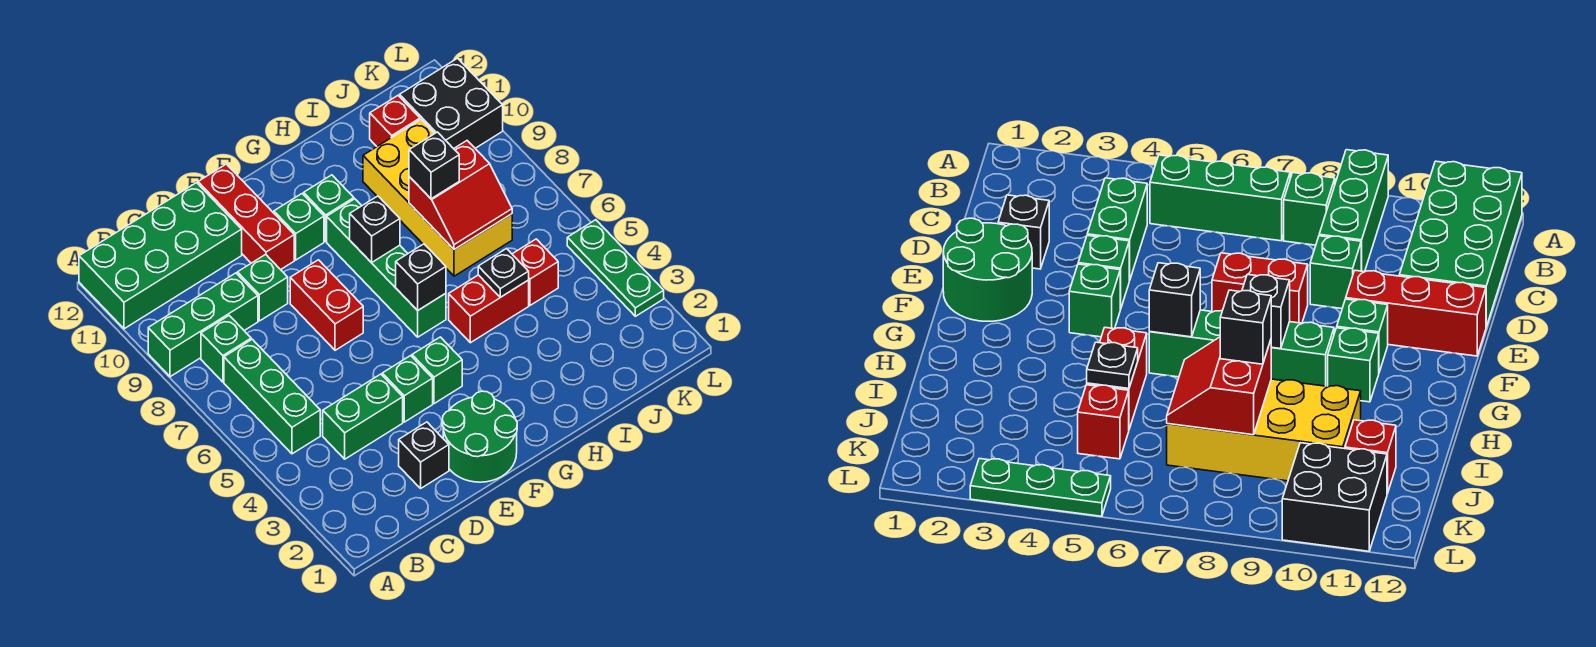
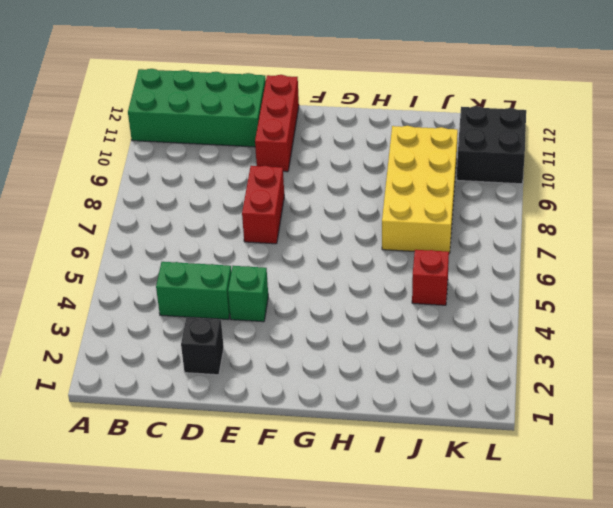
none -> green brick A9:C9 level 1
none -> green brick B5:B7 level 1
none -> green brick B8 level 1

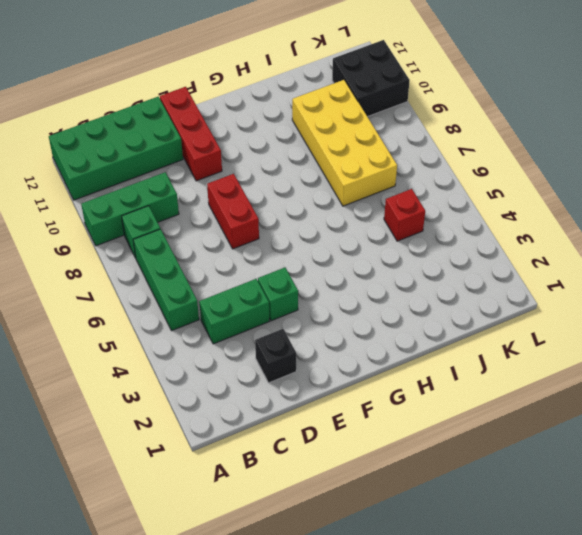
none -> green brick D9 level 1
none -> green round brick E1:F2 level 1
none -> green brick F4 level 1

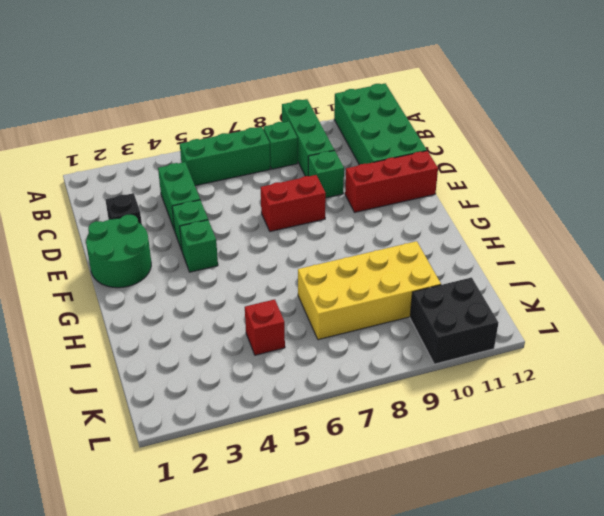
none -> green brick F10 level 1
none -> green brick G6:G9 level 1
none -> green brick G10 level 1

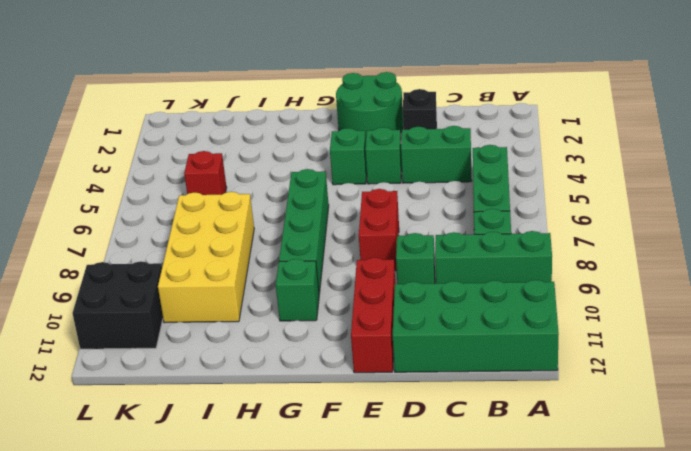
none -> green brick F10 level 1
none -> red brick H5:I5 level 1
none -> red brick J11 level 1

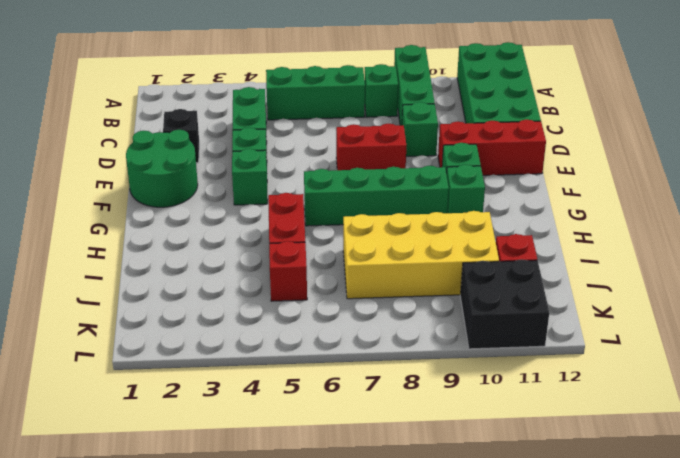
none -> green plate L3:L5 level 1
none -> black brick G6 level 2
none -> black brick G8 level 2

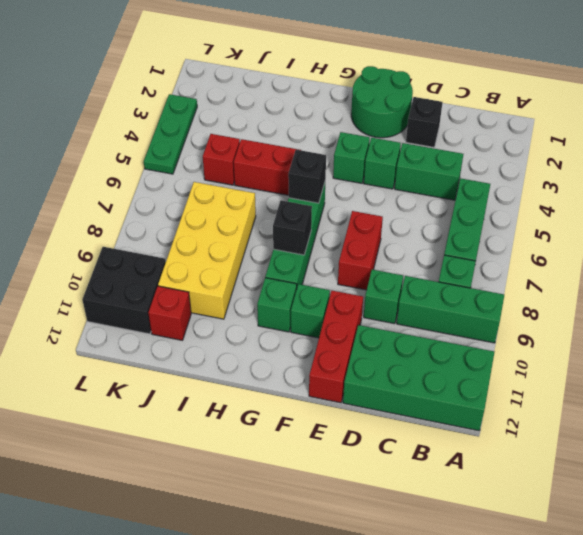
none -> black plate I5 level 2
none -> red slope I7:J8 level 2 top 8
none -> black brick I8 level 3

